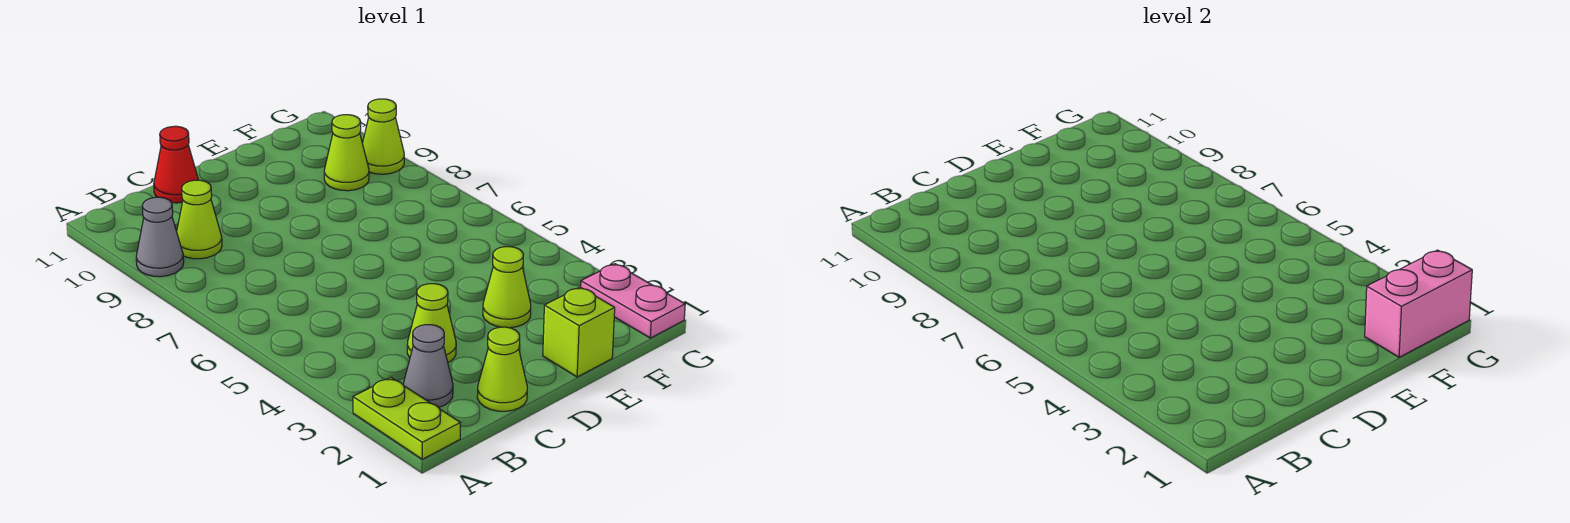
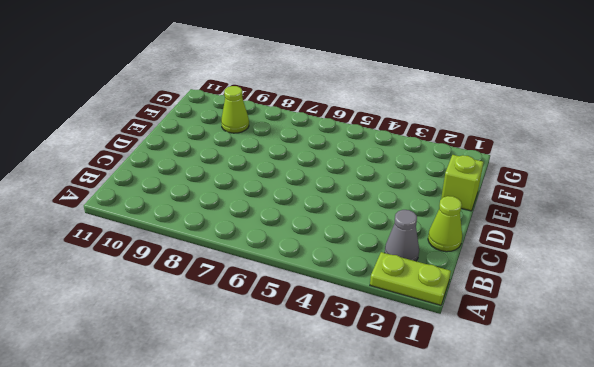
none -> grey cone A9 level 1
none -> lime cone B9 level 1
none -> lime cone C3 level 1

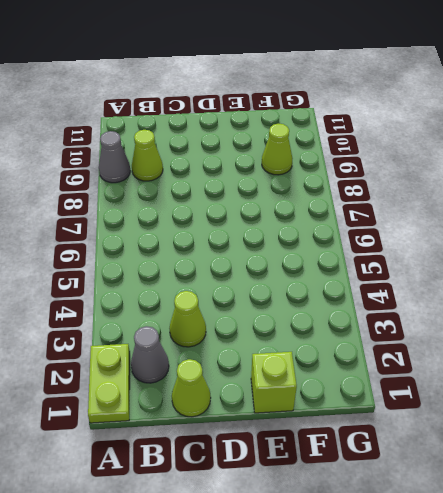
none -> red cone C11 level 1
none -> lime cone E3 level 1
none -> pink plate G1:G2 level 1

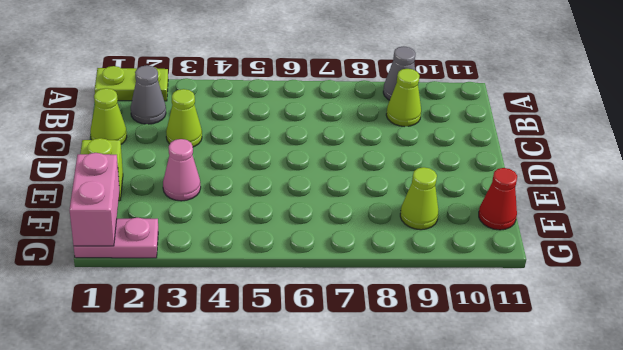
pink cone E3 level 1 -> lime cone E3 level 1
red cone F11 level 1 -> red cone C11 level 1
none -> lime cone G9 level 1

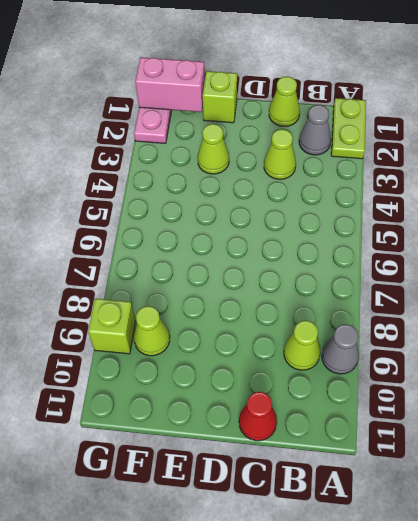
lime brick G9 level 1 -> lime cone G9 level 1

